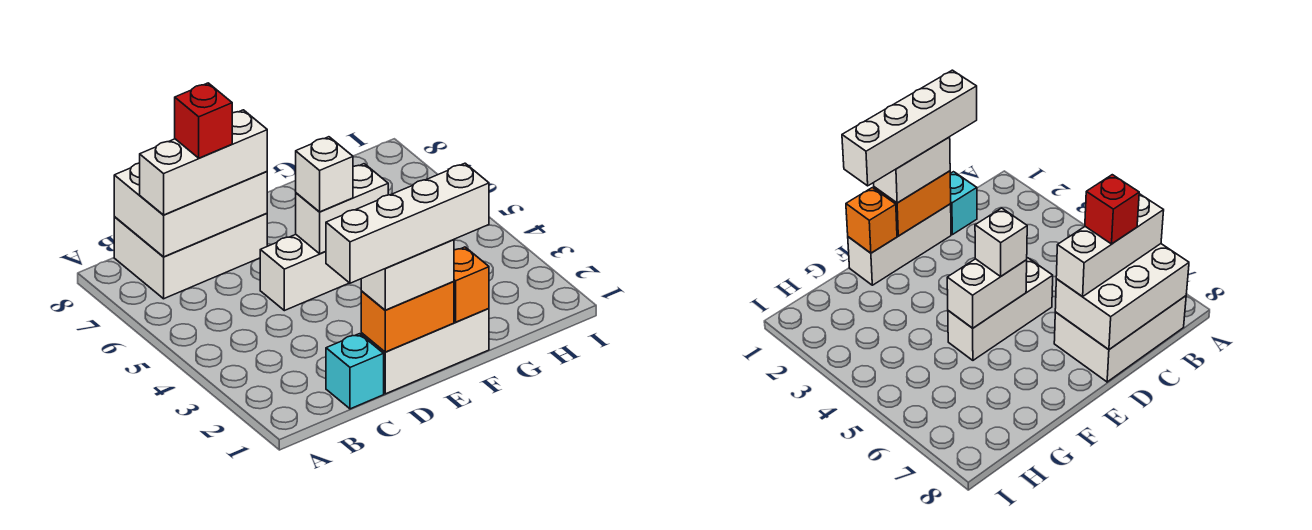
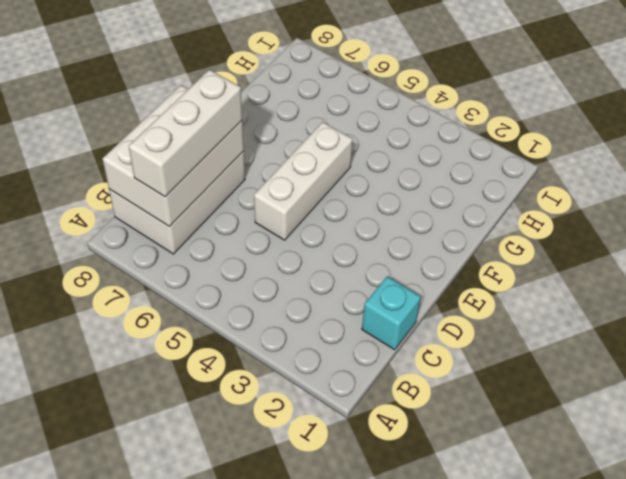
none -> white brick D1:F1 level 1
none -> orange brick D1:E1 level 2
none -> white brick E5:F5 level 2

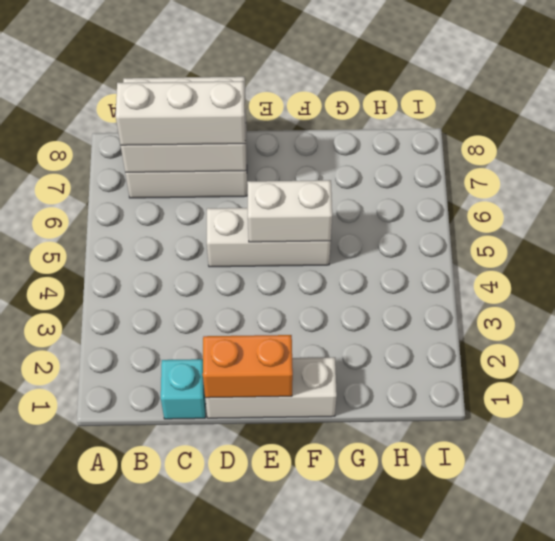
none -> orange brick F1 level 2
none -> white brick D1:E1 level 3
none -> white brick E5 level 3

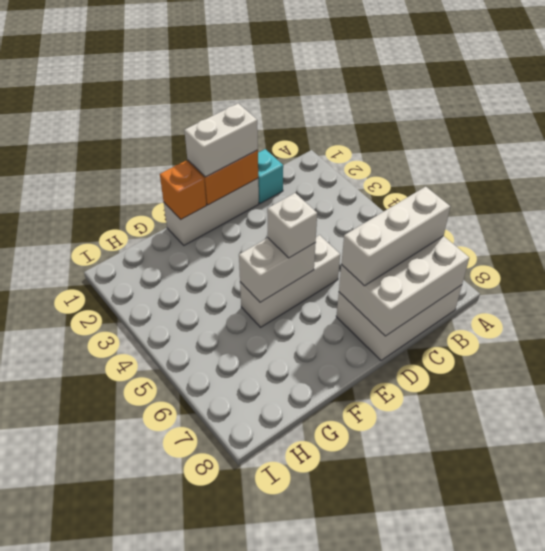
none -> white brick C1:F1 level 4
none -> red brick C7 level 4

